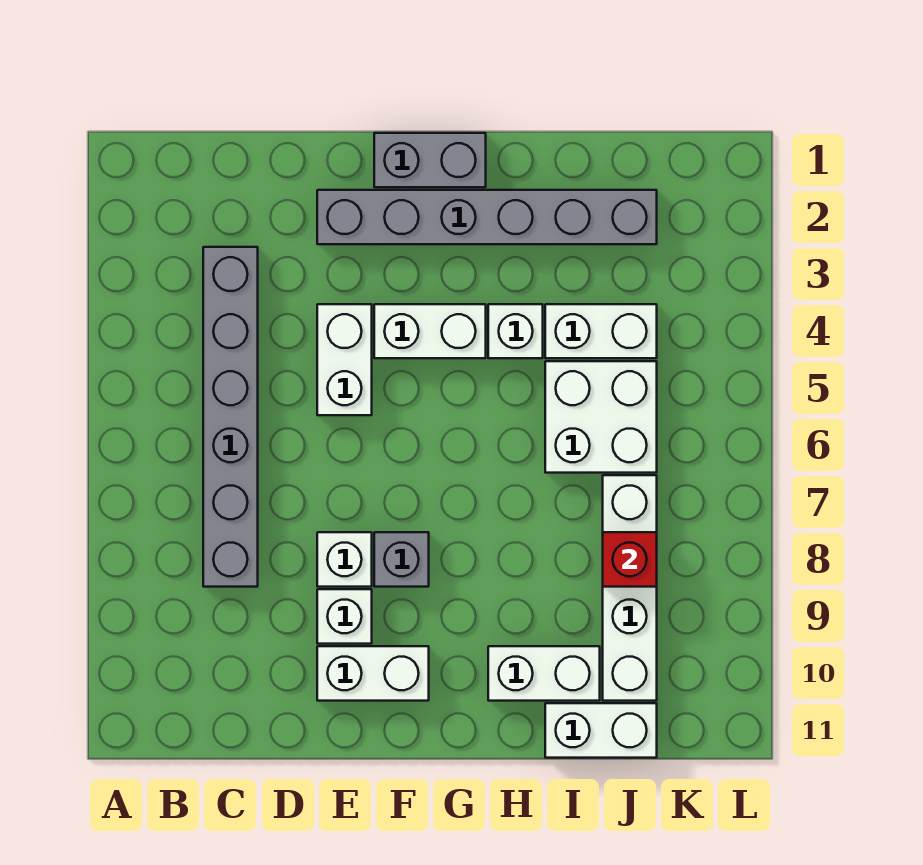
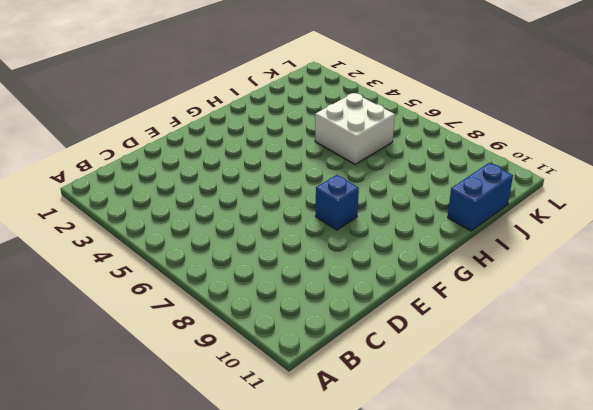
blue brick F8 level 1 -> grey brick F8 level 1
blue brick I11:J11 level 1 -> white brick I11:J11 level 1
none -> grey brick C3:C8 level 1
none -> grey brick E2:J2 level 1
none -> white brick E4:E5 level 1

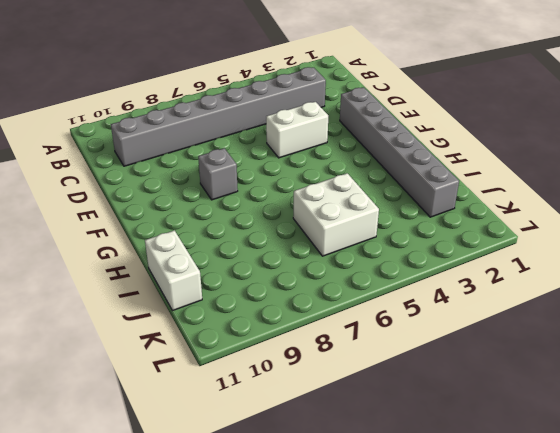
grey brick C3:C10 level 1 -> grey brick C3:C8 level 1
none -> white brick E8 level 1
none -> white brick E9 level 1
none -> white brick E10:F10 level 1

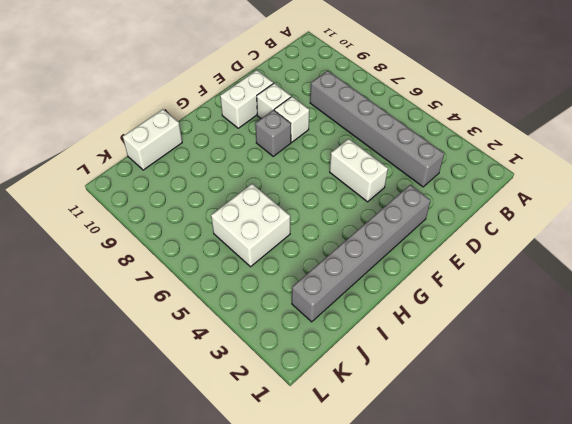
none -> grey brick F1:G1 level 1
none -> white brick F4:G4 level 1
none -> white brick H4 level 1

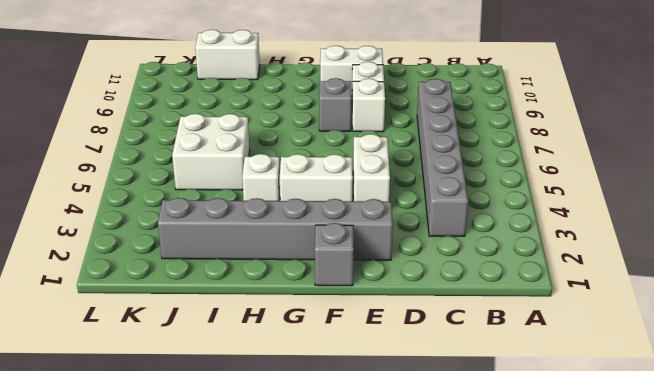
grey brick F1 level 1 -> grey brick F1:G1 level 1
none -> white brick H10:I10 level 1
none -> white brick I4:J4 level 1
none -> white brick J7:J10 level 1

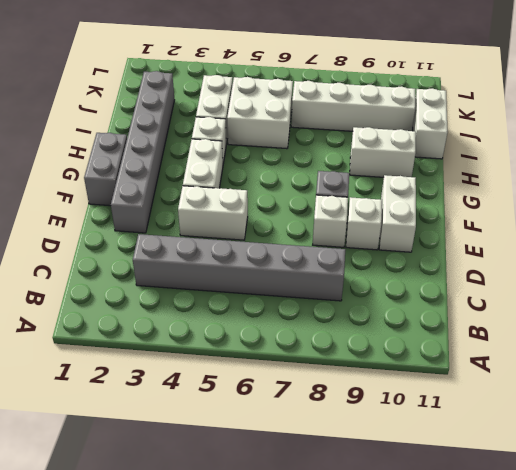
white brick H9:H10 level 1 -> white brick H10:I10 level 1
none -> red brick J8 level 2

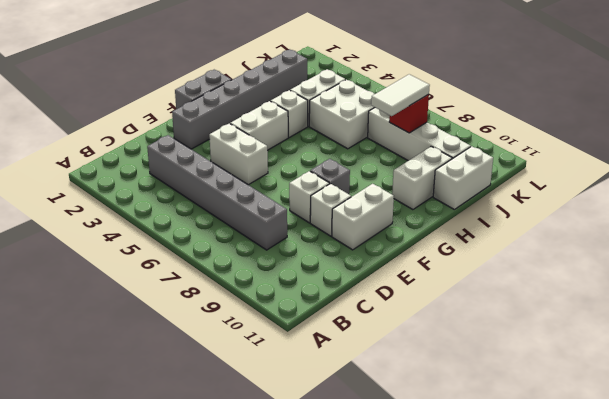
white tile I8:J8 level 3 -> none

